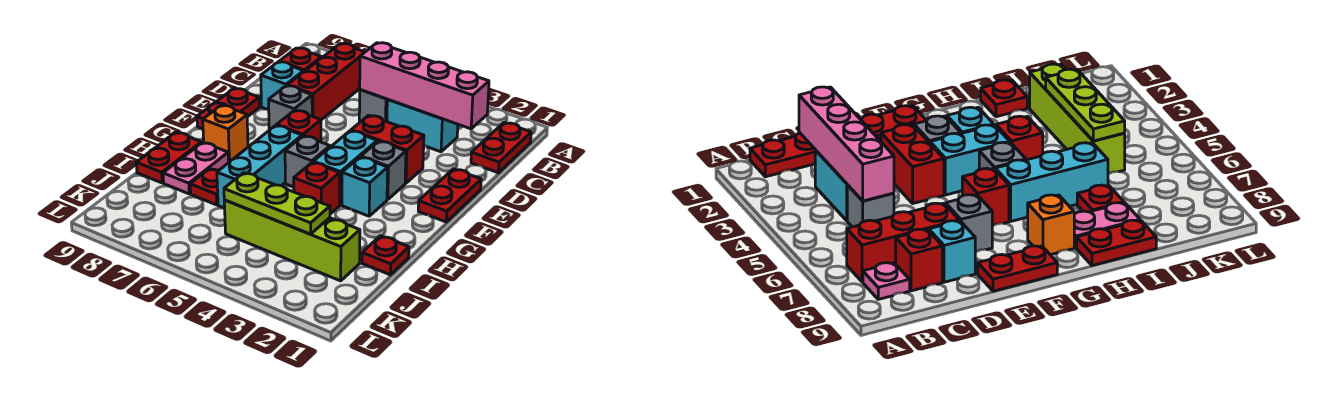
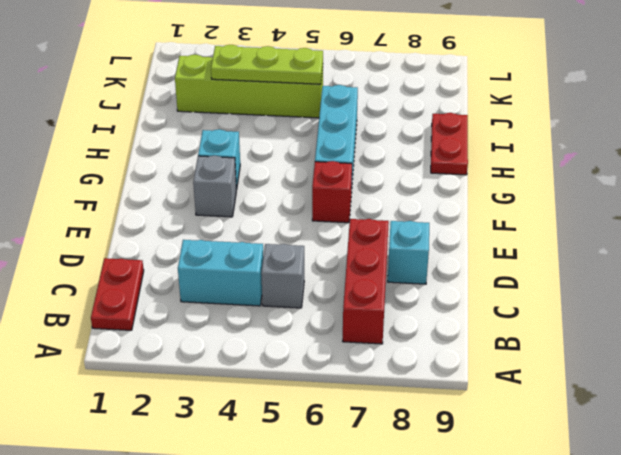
none -> pink plate B8 level 1
none -> red brick C8 level 1
none -> red plate E1:F1 level 1

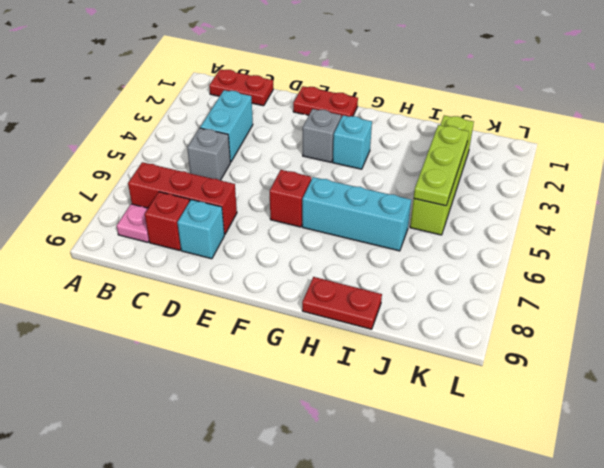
none -> red brick E3:E4 level 1
none -> grey brick E7 level 1
none -> red plate E9:F9 level 1

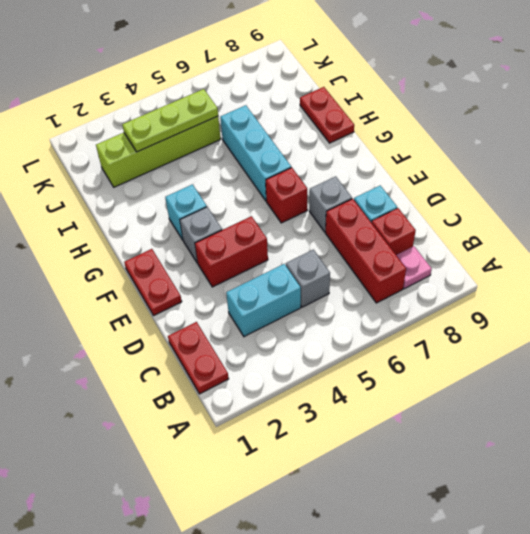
none -> red plate E9:F9 level 1
none -> cyan brick F4:G4 level 1
none -> grey brick G5 level 1

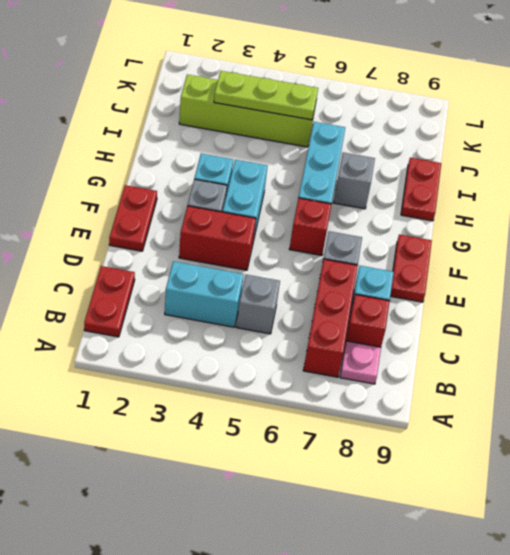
grey brick H7 level 1 -> grey brick G5 level 1
none -> orange brick G8 level 1
none -> red brick H4 level 1
none -> pink plate H8:I8 level 1

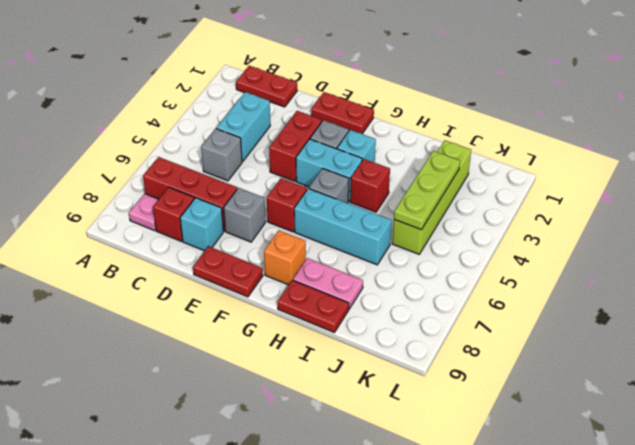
none -> red plate I1 level 1
none -> red plate I7 level 1
none -> pink brick C2:C5 level 2

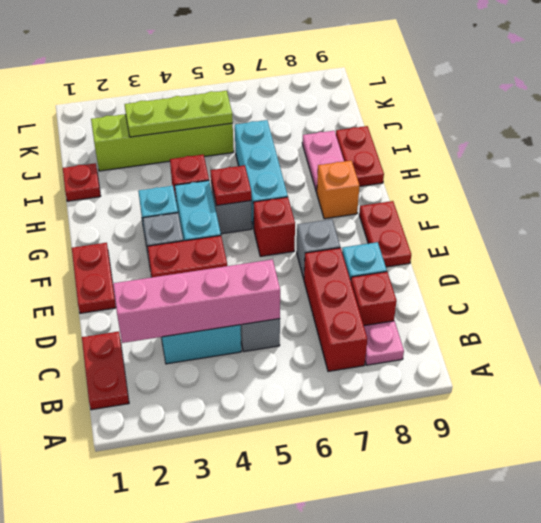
red plate G5 level 2 -> red plate I7 level 1

